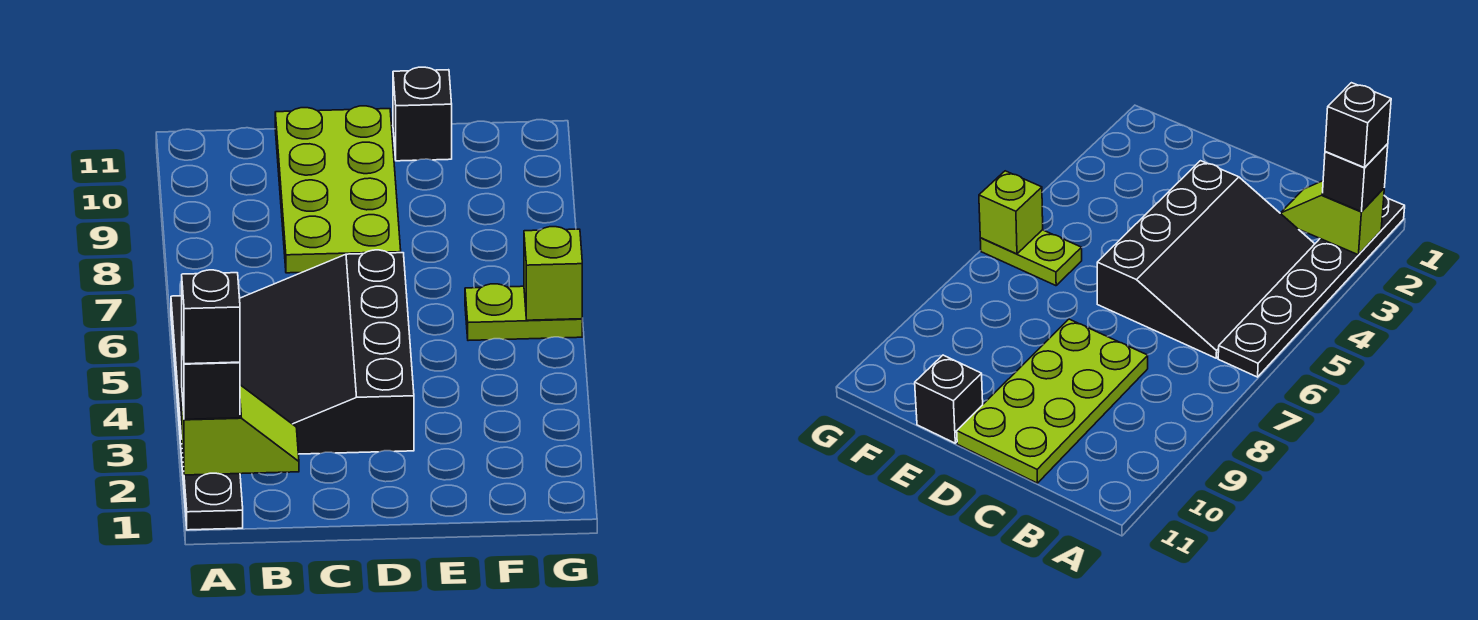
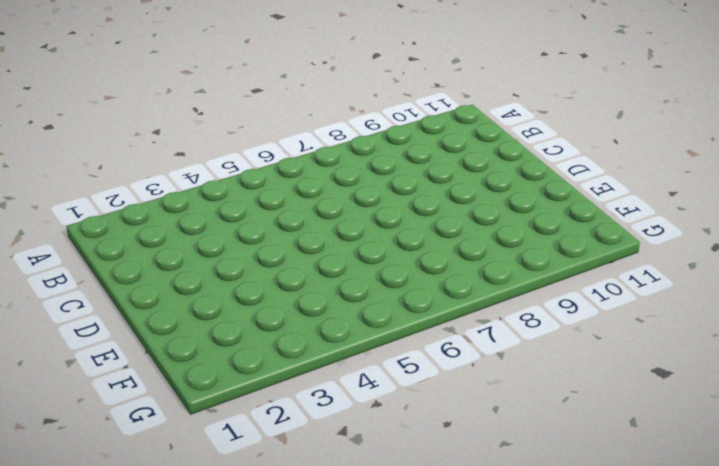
none -> black plate A1:A6 level 1
none -> black slope B3:D6 level 1 top D

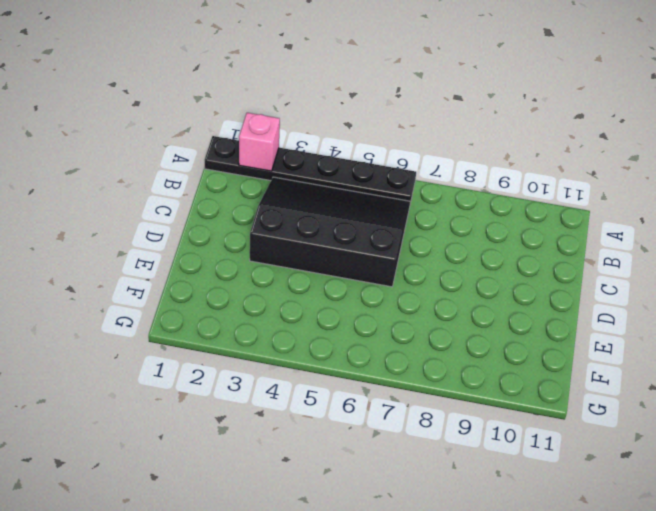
pink brick A2 level 2 -> lime slope A2:B2 level 2 top A
none -> lime plate C8:D11 level 1
none -> black brick E11 level 1

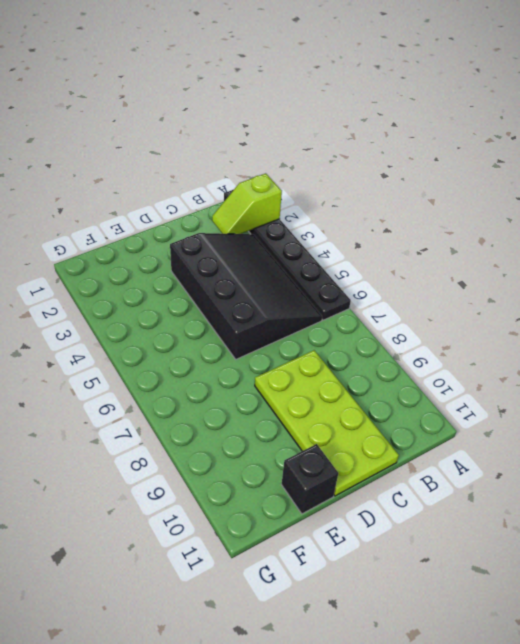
none -> lime plate F6:G6 level 1
none -> lime brick G6 level 2

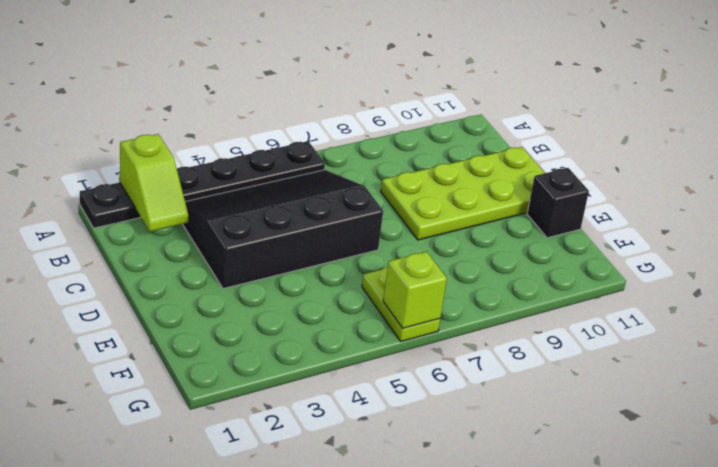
none -> black brick A2 level 3
none -> black brick A2 level 4

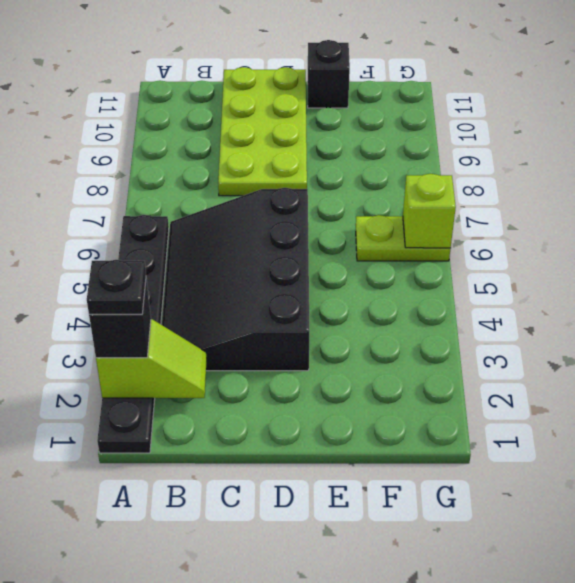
black plate A2 level 4 -> black brick A2 level 4

